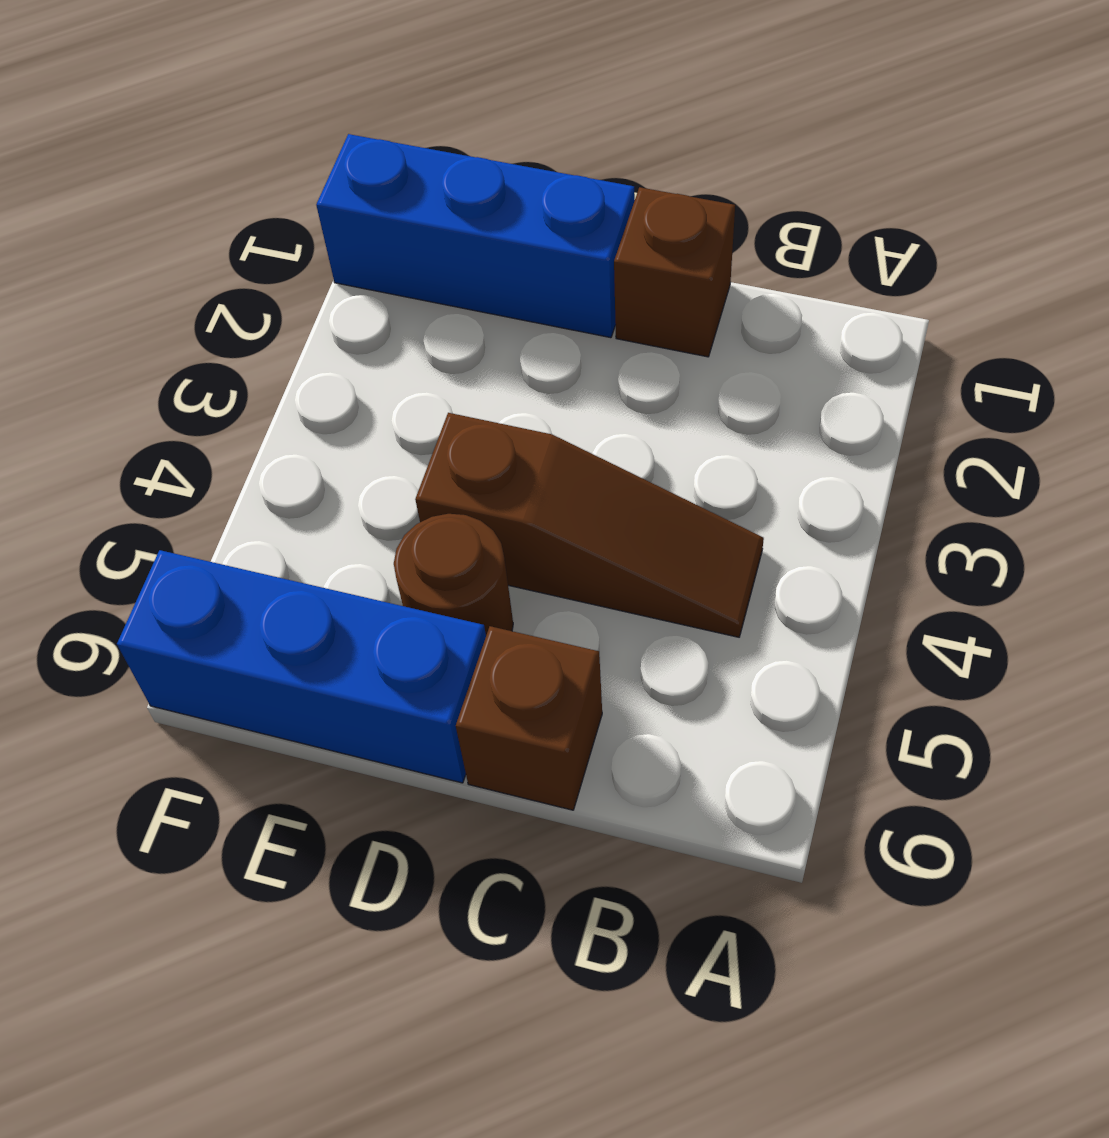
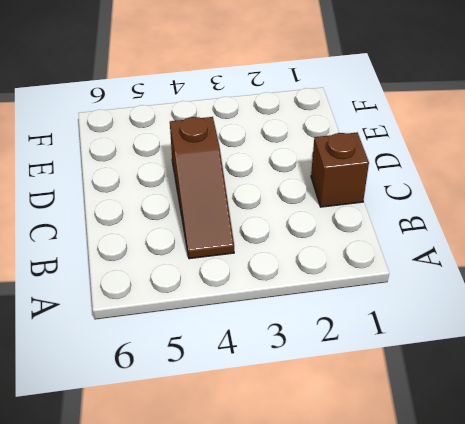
none -> brown brick C6 level 1
none -> blue brick D1:F1 level 1

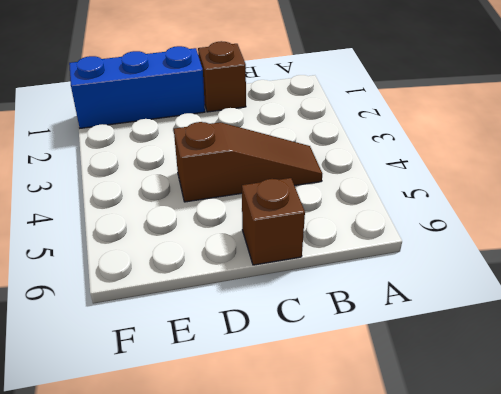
none -> brown round brick D5 level 1
none -> blue brick D6:F6 level 1

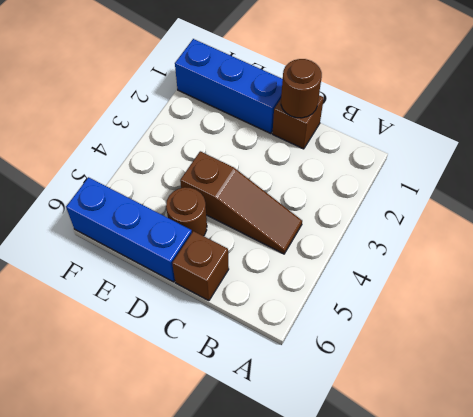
brown round brick C1 level 2 -> none

